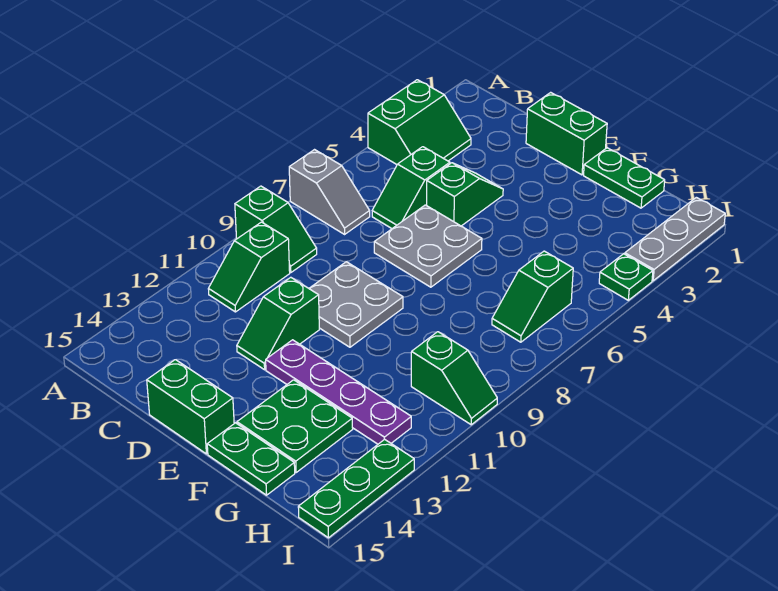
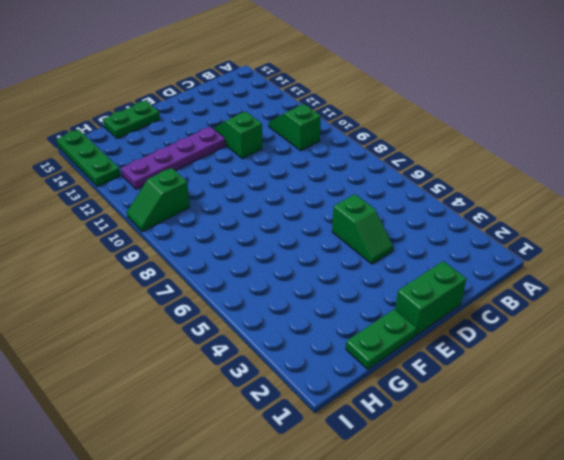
none -> green slope A3:B4 level 1 top A
none -> grey slope A7:B7 level 1 top A
none -> green slope A9:B9 level 1 top A

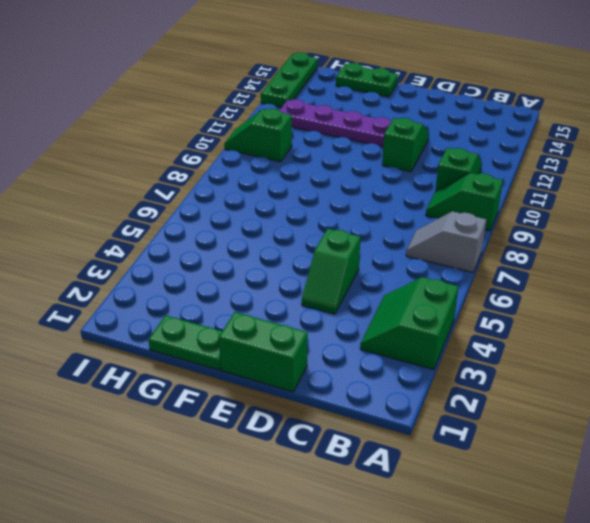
none -> green slope C5:C6 level 1 top 5
none -> grey plate D6:E7 level 1
none -> grey plate D9:E10 level 1

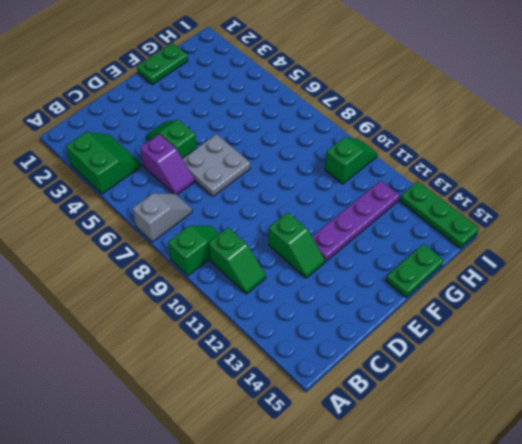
purple slope C5:C6 level 1 top 5 -> green slope C5:C6 level 1 top 5
none -> green brick D1:E1 level 1
none -> grey plate D9:E10 level 1
none -> green brick D15:E15 level 1

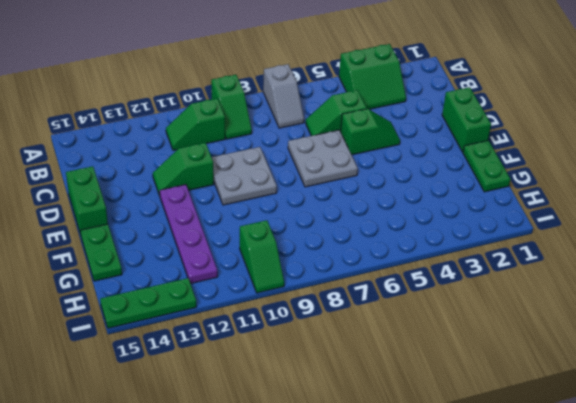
none -> green plate F13:G14 level 1
none -> green slope H6:H7 level 1 top 6
none -> grey plate I1:I3 level 1

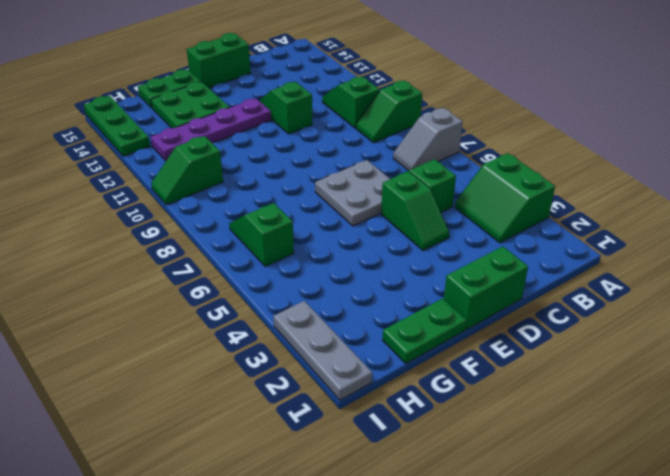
none -> grey plate D9:E10 level 1
none -> green plate I4 level 1

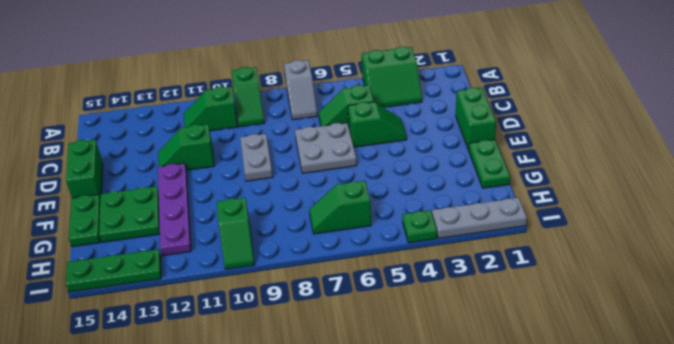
grey plate D9:E9 level 1 -> grey plate D9:E10 level 1

